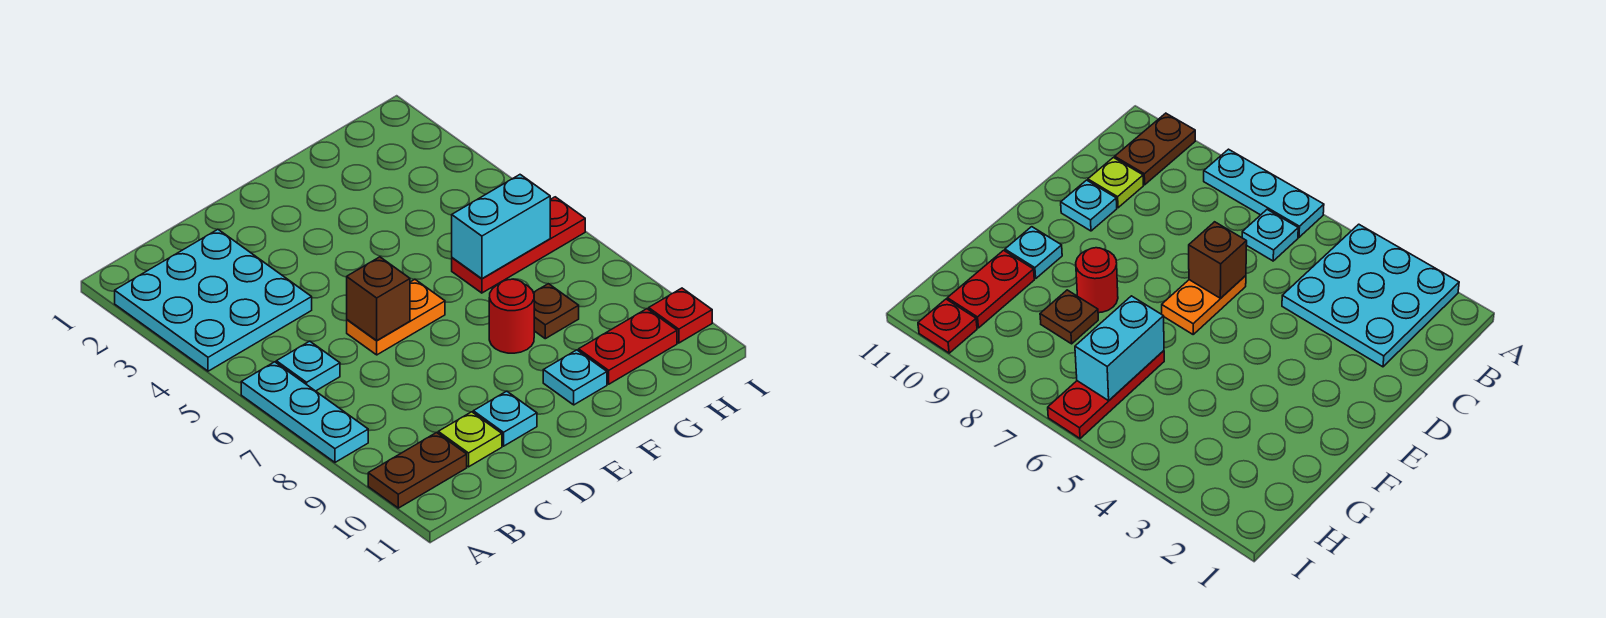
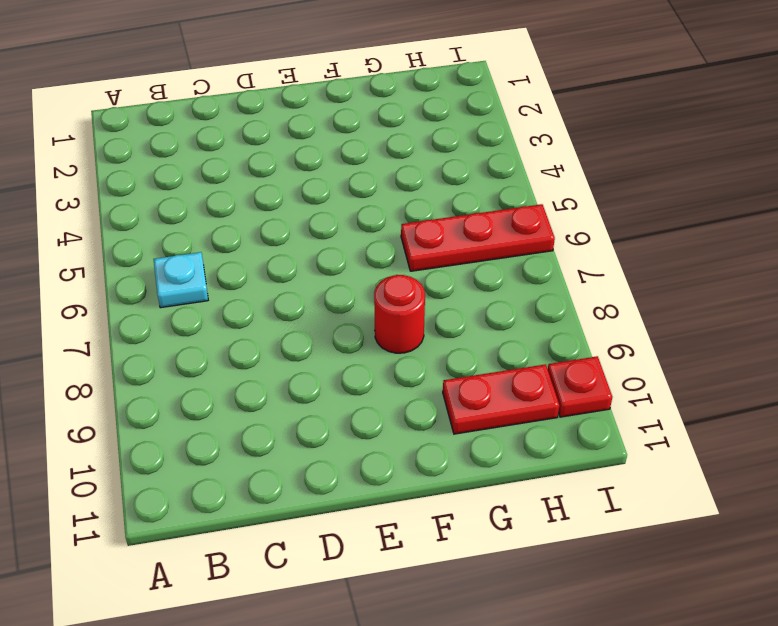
none -> cyan plate A2:C4 level 1
none -> cyan plate A6:A8 level 1
none -> brown plate A10:B10 level 1

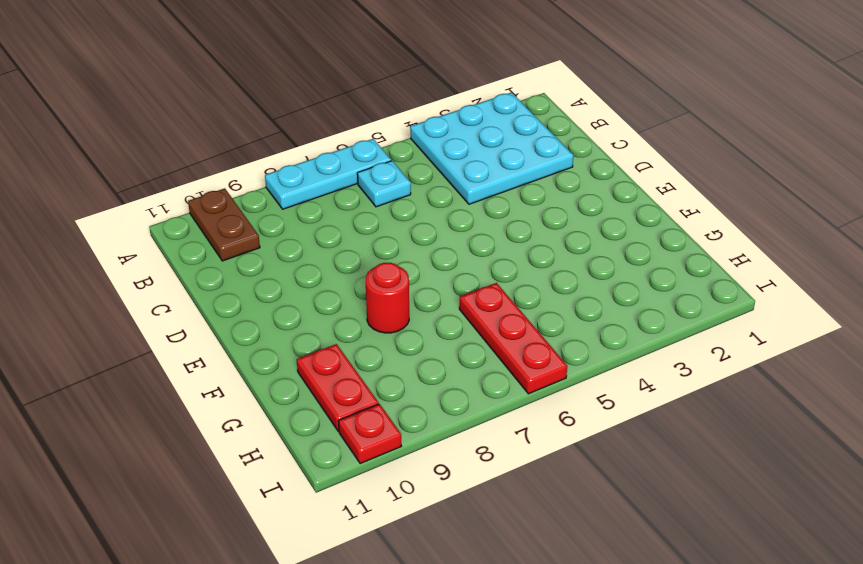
none -> lime plate C10 level 1
none -> orange plate D6:E6 level 1
none -> cyan plate D10 level 1

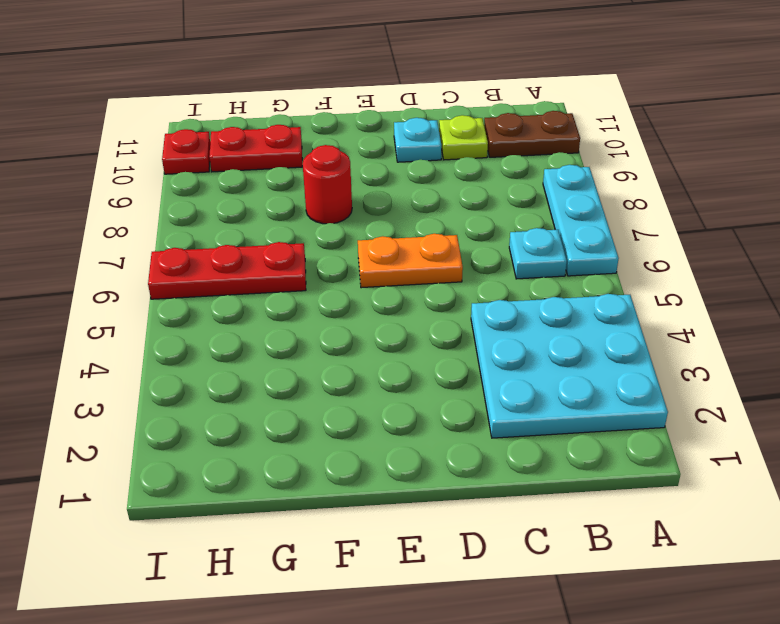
none -> cyan plate F10 level 1
none -> brown plate G8 level 1
none -> brown brick D6 level 2

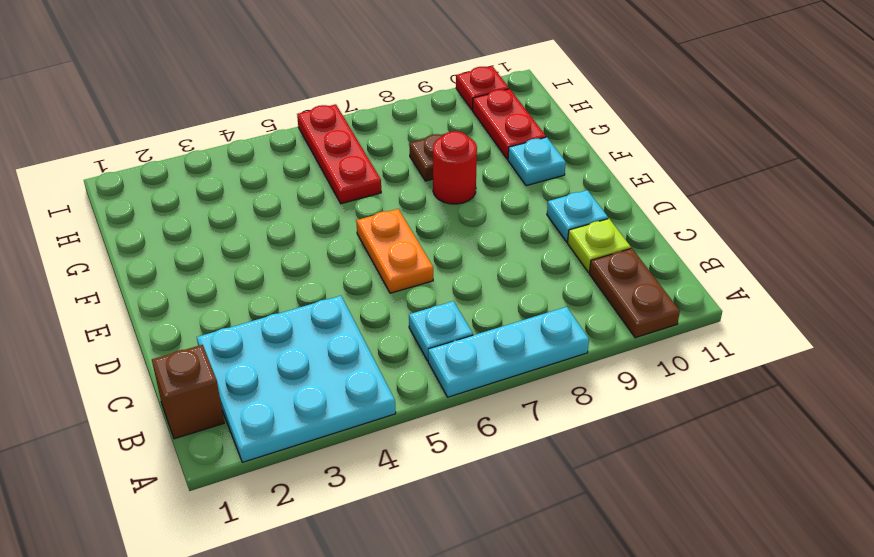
brown brick B1 level 1 -> brown brick D6 level 2
none -> cyan brick G6:H6 level 2

